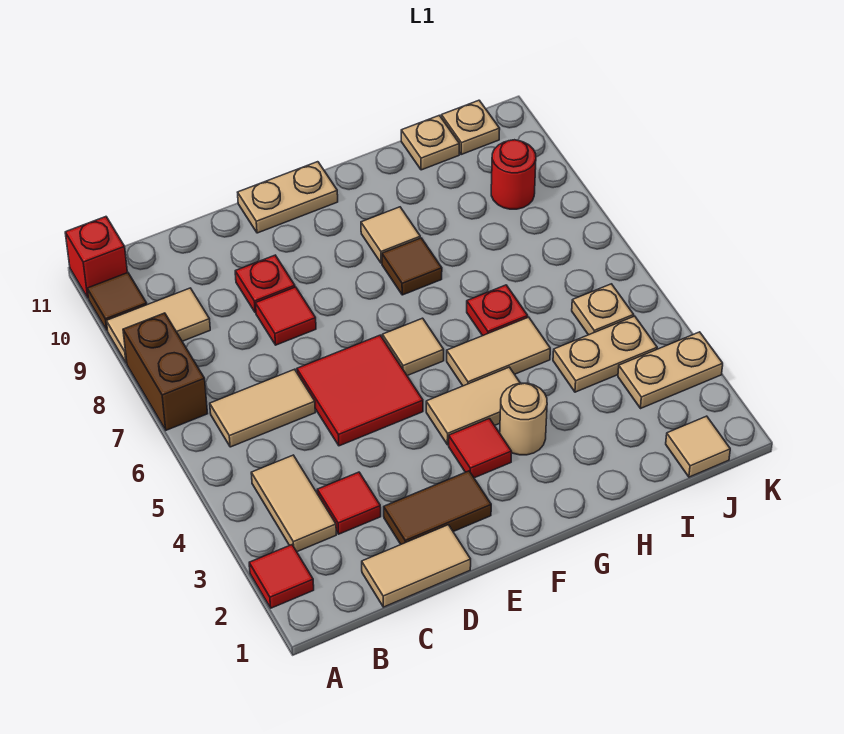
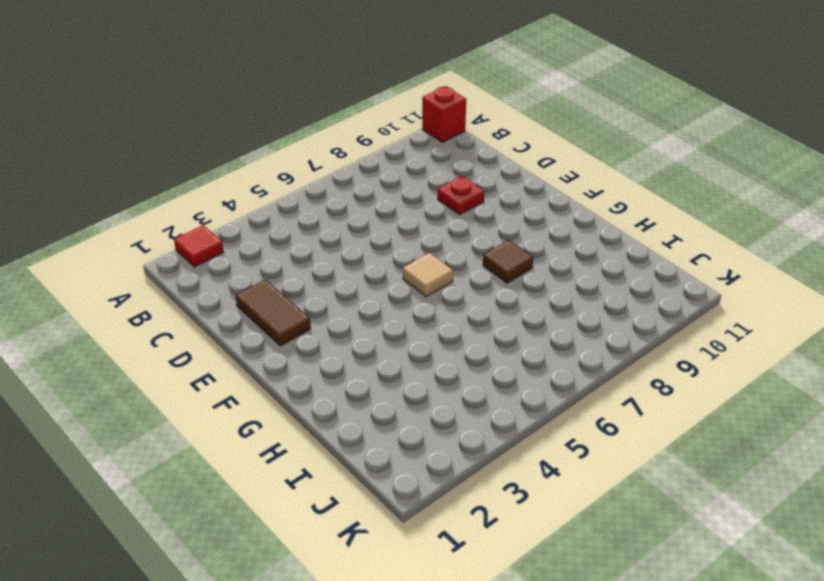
none -> brown brick A7:A8 level 1
none -> tan tile A9:B9 level 1
none -> brown tile A10 level 1

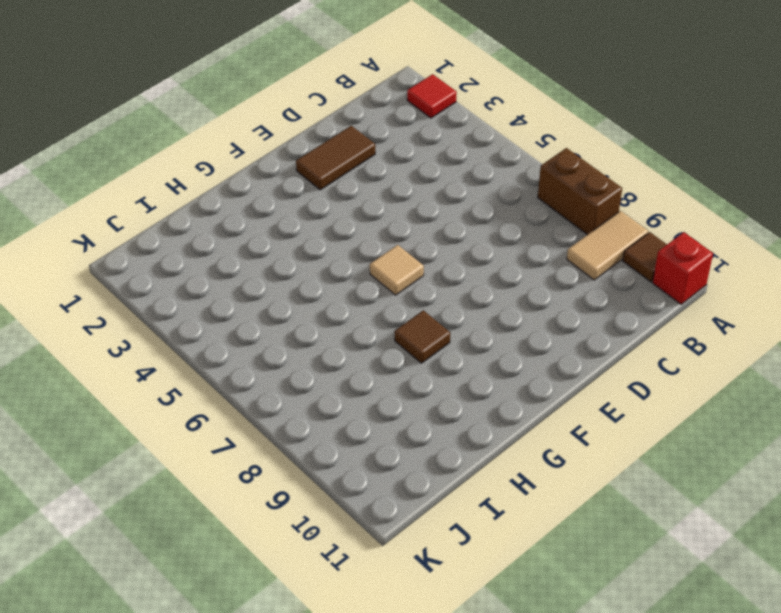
none -> tan tile B3:B4 level 1
none -> tan tile B6:C6 level 1
none -> tan tile C1:D1 level 1

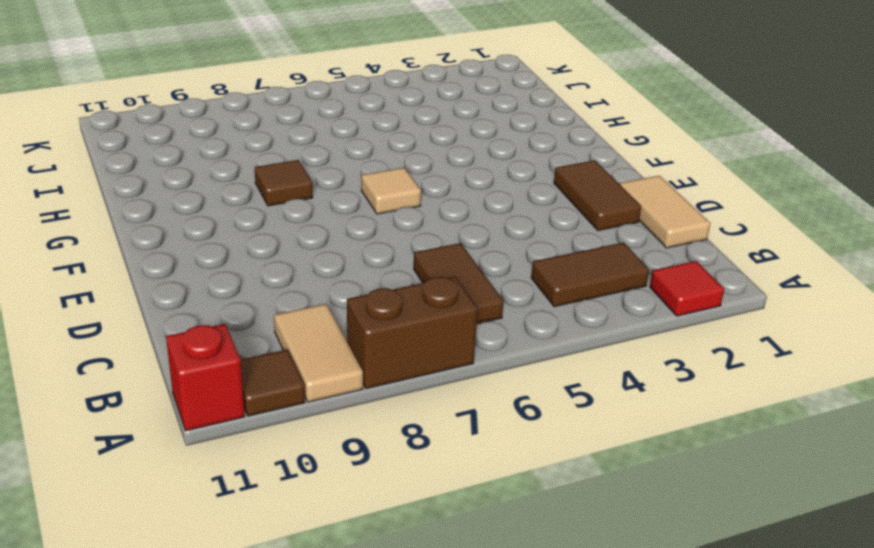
brown tile B3:B4 level 1 -> tan tile B3:B4 level 1
brown tile B6:C6 level 1 -> tan tile B6:C6 level 1
none -> red tile C3 level 1
none -> red tile D5:E6 level 1
none -> red tile D8 level 1

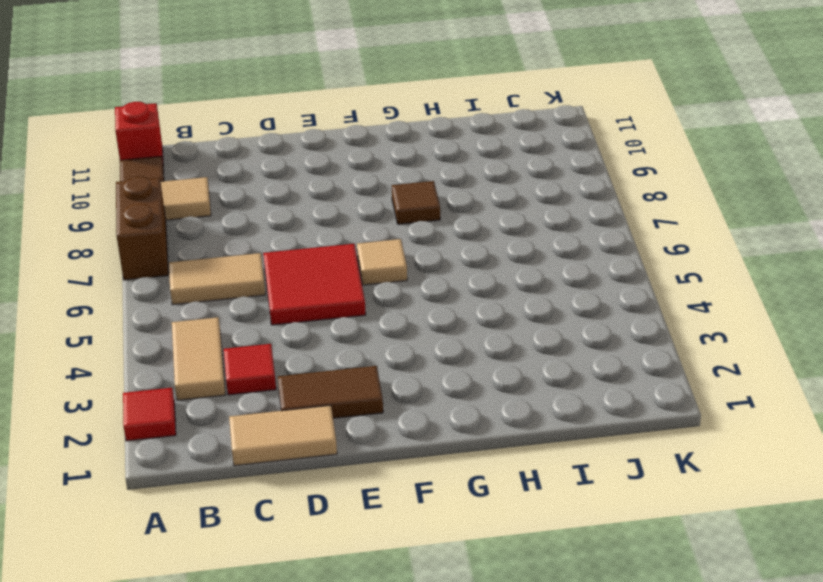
none -> red tile D8 level 1
none -> red plate D9 level 1
none -> tan plate E11:F11 level 1

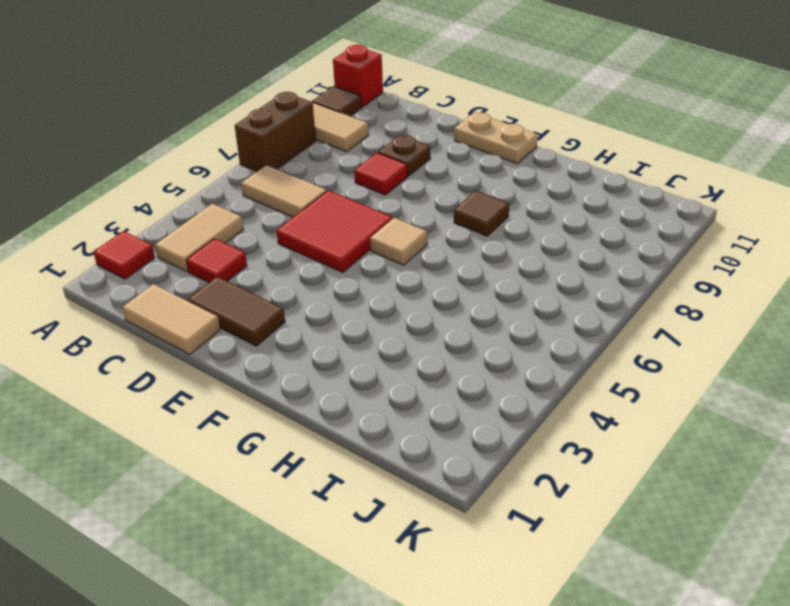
brown plate D9 level 1 -> red plate D9 level 1
none -> red tile F3 level 1
none -> tan tile F4:G4 level 1
none -> tan round brick G3 level 1

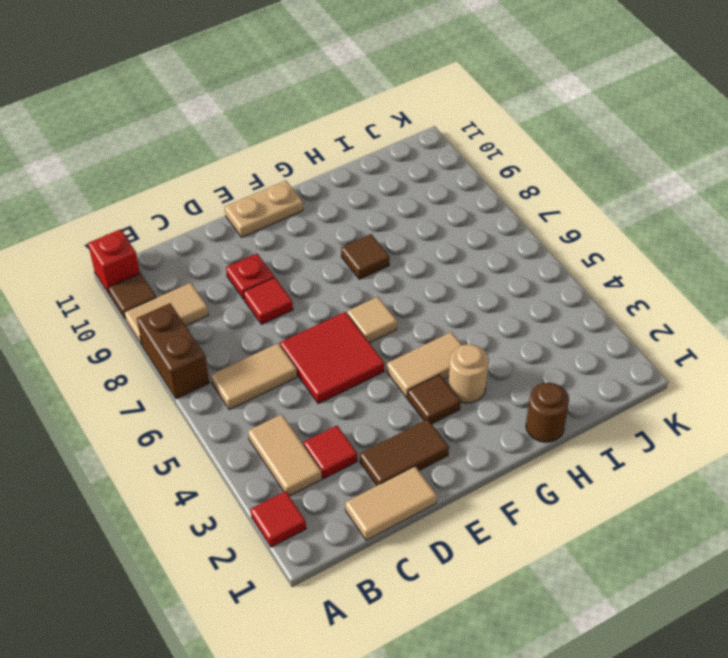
brown tile F3 level 1 -> red tile F3 level 1
brown round brick H1 level 1 -> none
none -> tan tile G5:H5 level 1
none -> tan tile G9 level 1
none -> red plate H6 level 1

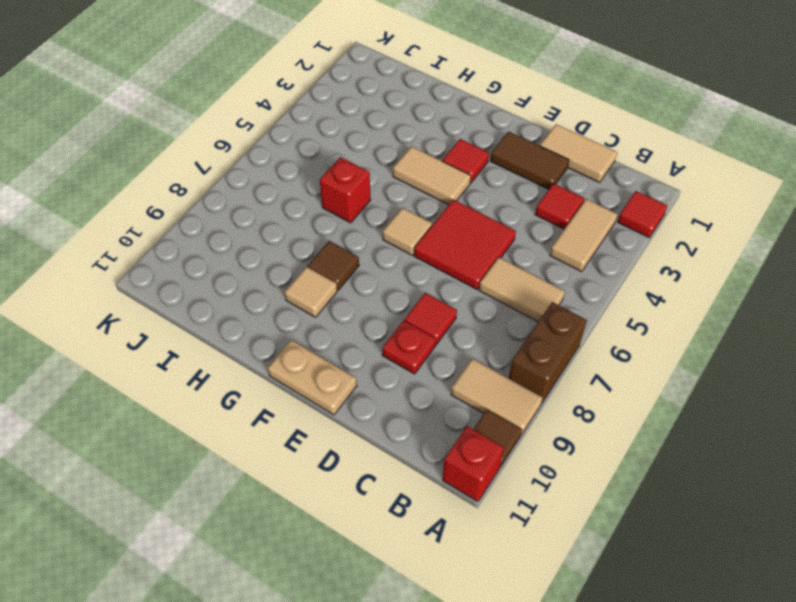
red brick H6 level 1 -> red plate H6 level 1
none -> tan round brick G3 level 1
none -> tan tile G5:H5 level 1
none -> tan plate I4:J4 level 1

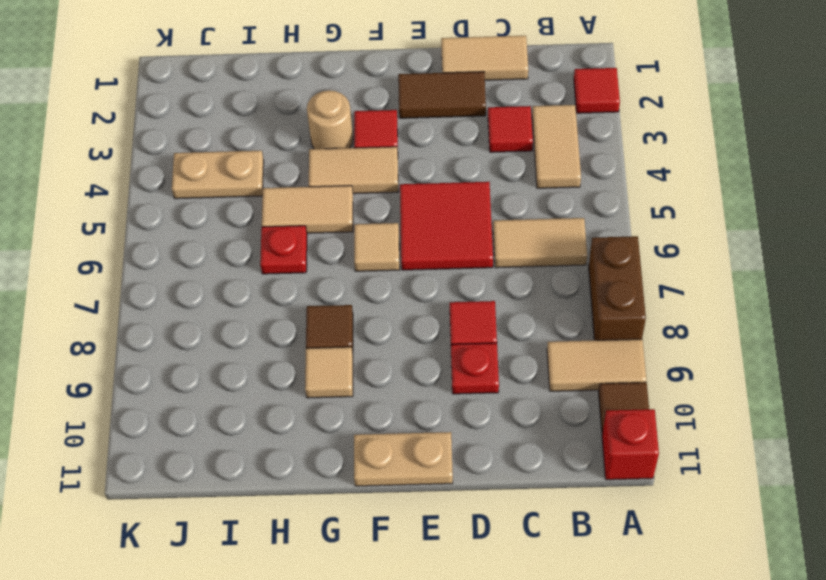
none -> tan plate I11 level 1
none -> tan tile J1 level 1
none -> tan plate J3:K3 level 1

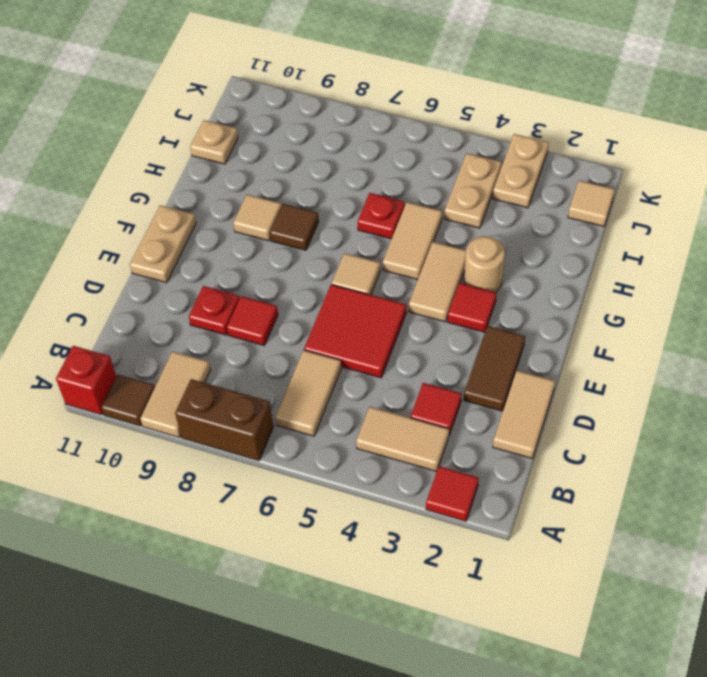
none -> tan plate J5 level 1
none -> red round brick J9 level 1
none -> tan plate J11 level 1

